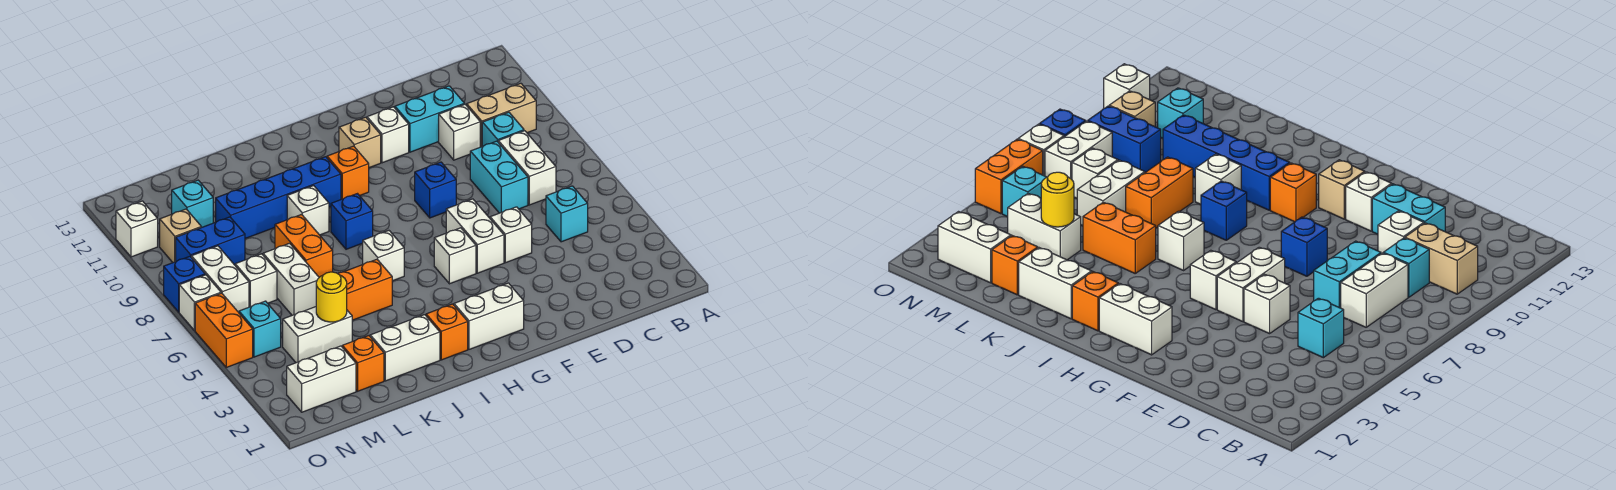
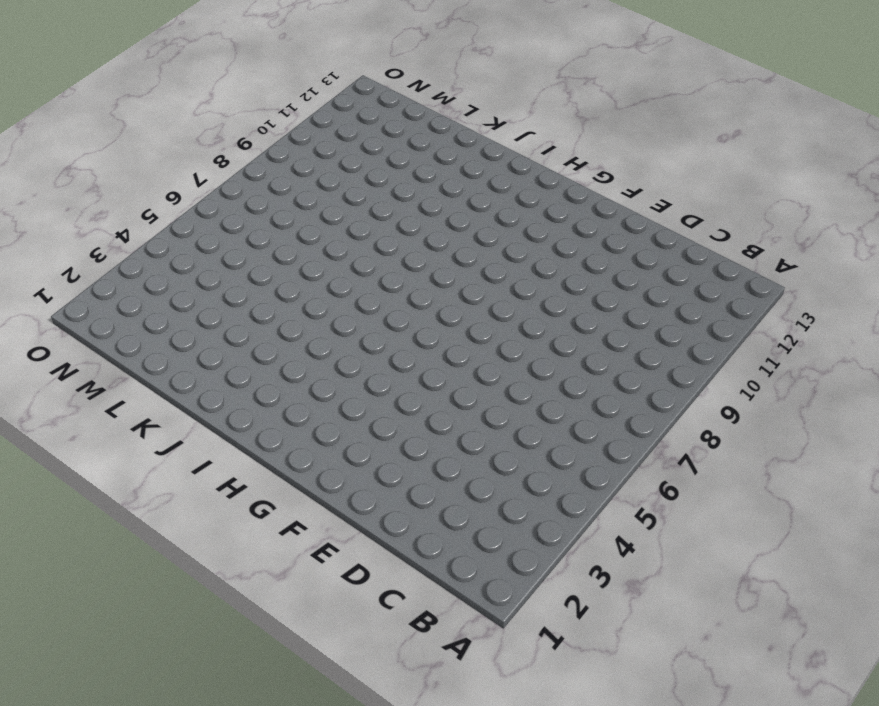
none -> tan brick B10:C10 level 1
none -> cyan brick C5 level 1
none -> white brick C7:C8 level 1
none -> cyan brick C9 level 1

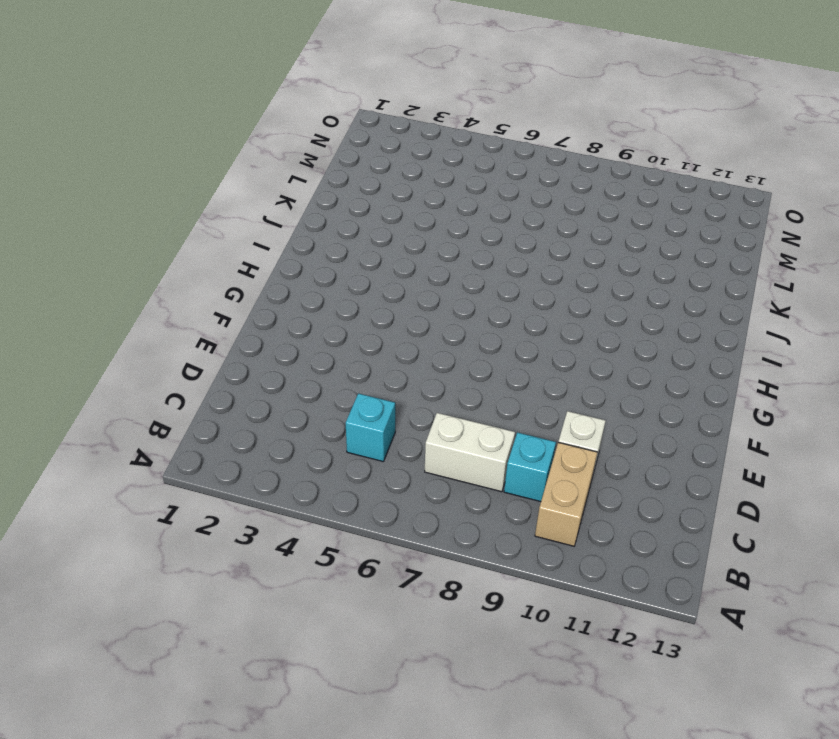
none -> cyan brick D7:D8 level 1
none -> cyan brick D11:E11 level 1
none -> white brick E5 level 1
none -> white brick F5:F6 level 1

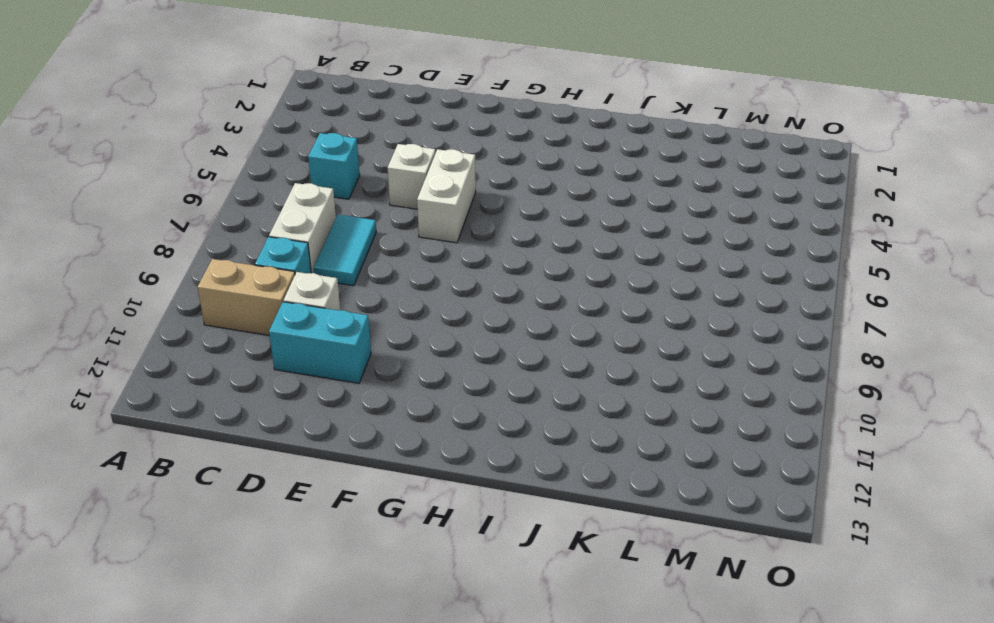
cyan tile D7:D8 level 1 -> cyan brick D7:D8 level 1
none -> blue brick F8 level 1
none -> white brick F11 level 1
none -> white brick G2:H2 level 1
none -> white brick G5 level 1

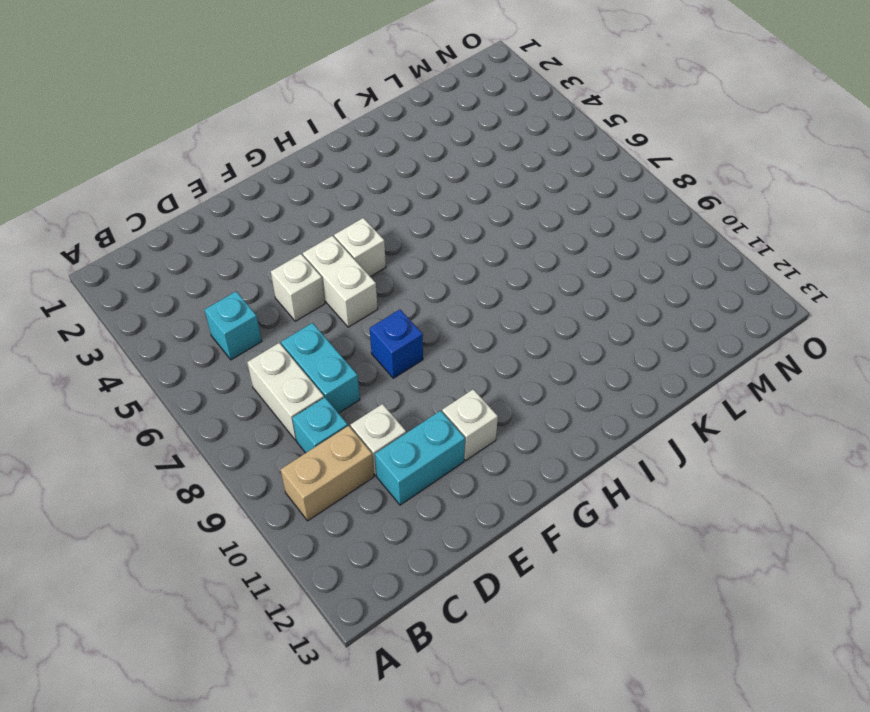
none -> white brick G2:H2 level 1
none -> tan brick G11 level 1
none -> orange brick H10 level 1
none -> orange brick I2 level 1

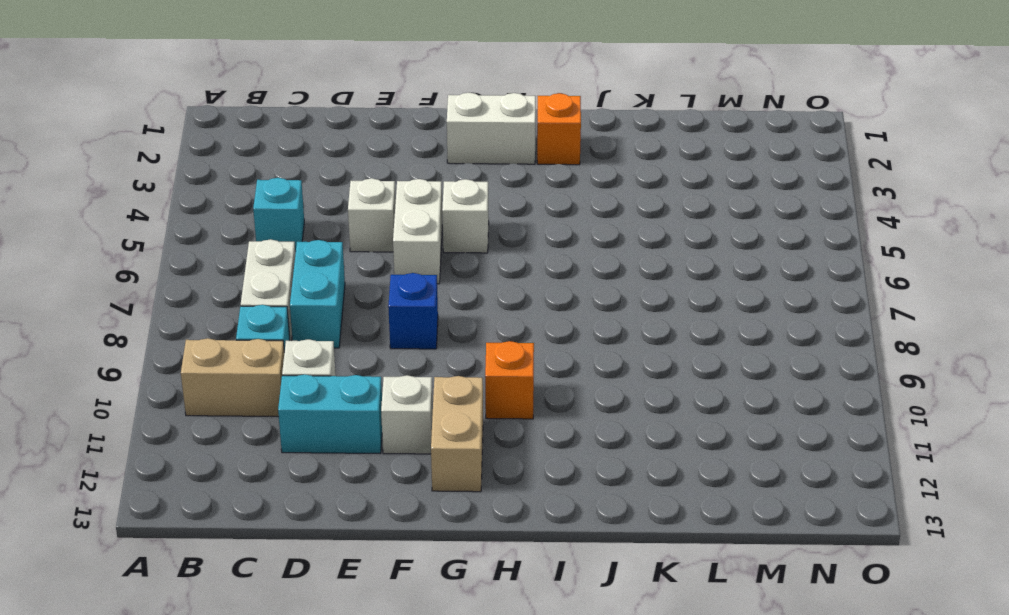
tan brick G11:G12 level 1 -> tan brick G11 level 1
none -> white brick I6 level 1
none -> blue brick I8 level 1
none -> blue brick I10:L10 level 1
none -> white brick J2:K2 level 1

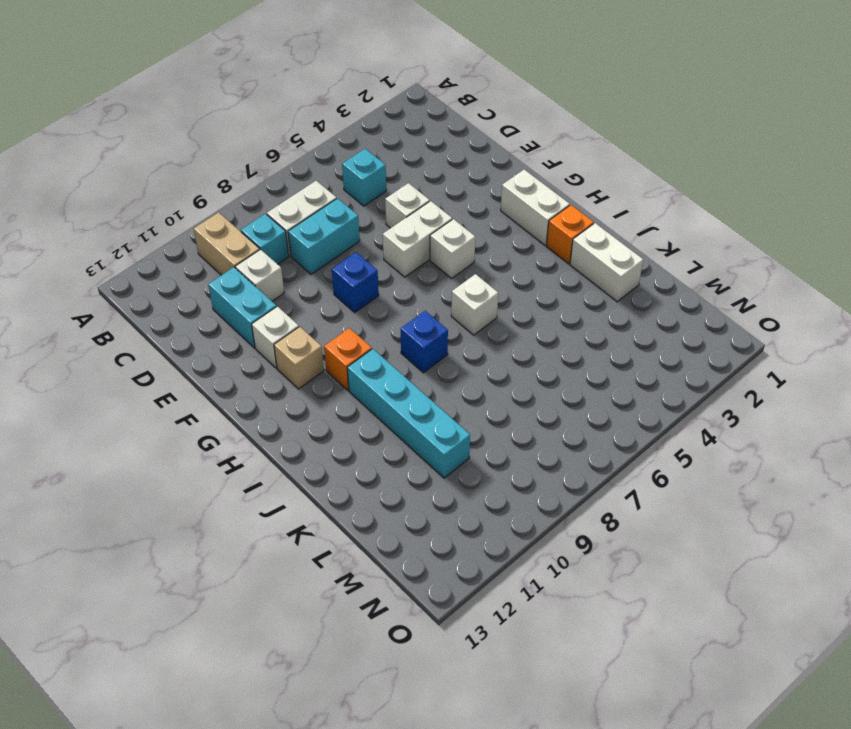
cyan brick I10:L10 level 1 -> blue brick I10:L10 level 1
none -> orange brick J5:K5 level 1
none -> white brick J9 level 1
none -> orange brick K7:K8 level 1
none -> orange brick L2 level 1

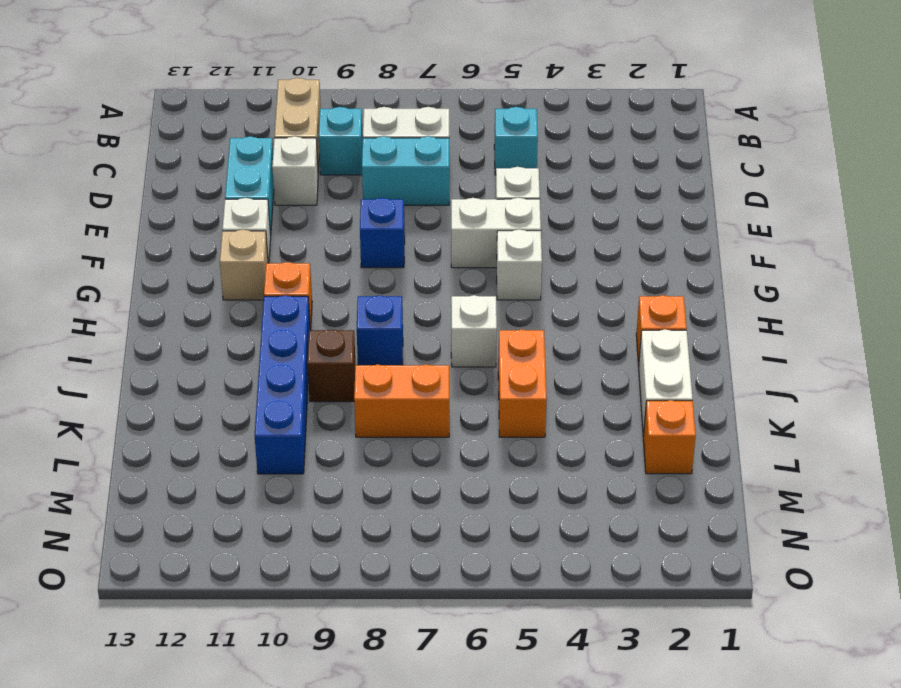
brown brick J9 level 1 -> white brick J9 level 1
none -> white brick G2:H2 level 1
none -> white brick L4:M4 level 1
none -> white brick L6:L7 level 1
none -> white brick M2:N2 level 1

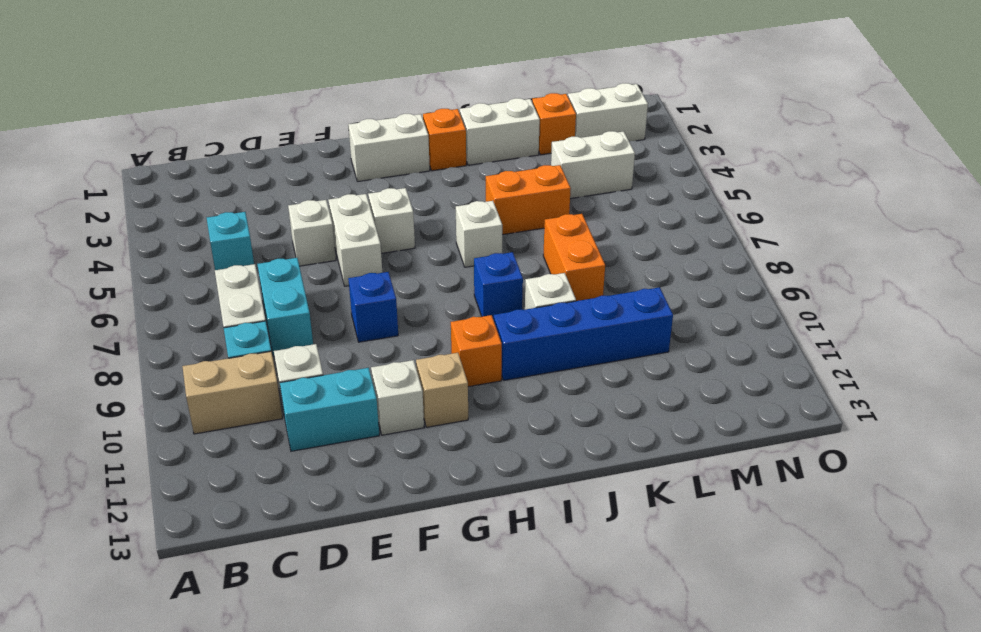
none -> white brick L6:L7 level 1
none -> white brick M7 level 1
none -> blue brick M9:N9 level 1
none -> cyan brick M11 level 1

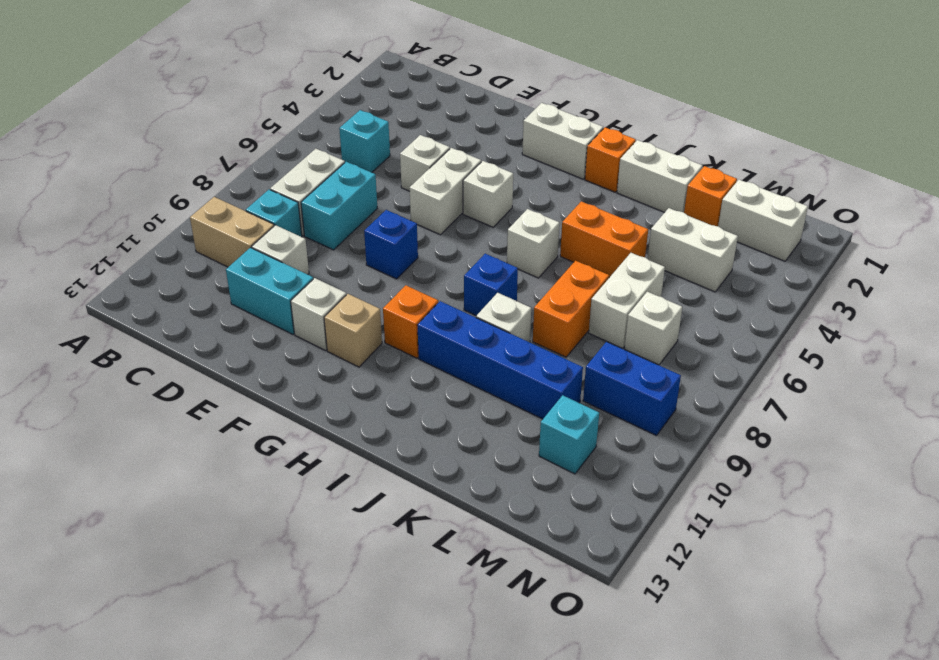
none -> cyan brick N5 level 1
none -> white brick N7:N8 level 1
none -> tan brick N10 level 1
none -> orange brick O5:O6 level 1

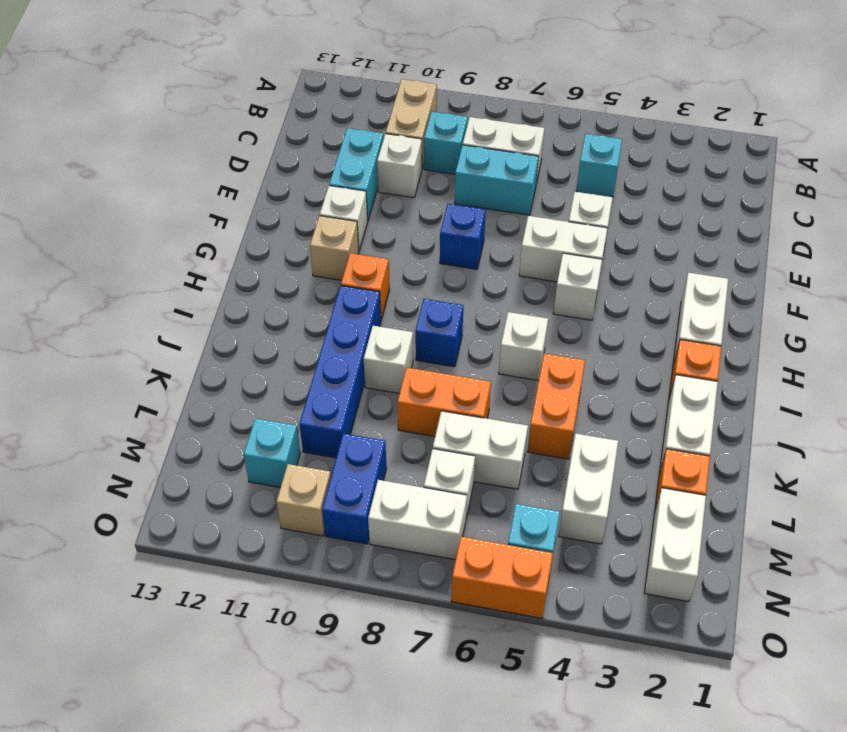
none -> white brick O7 level 1
none -> blue brick O8 level 1
none -> white brick O11 level 1
none -> yellow round brick L4 level 2

